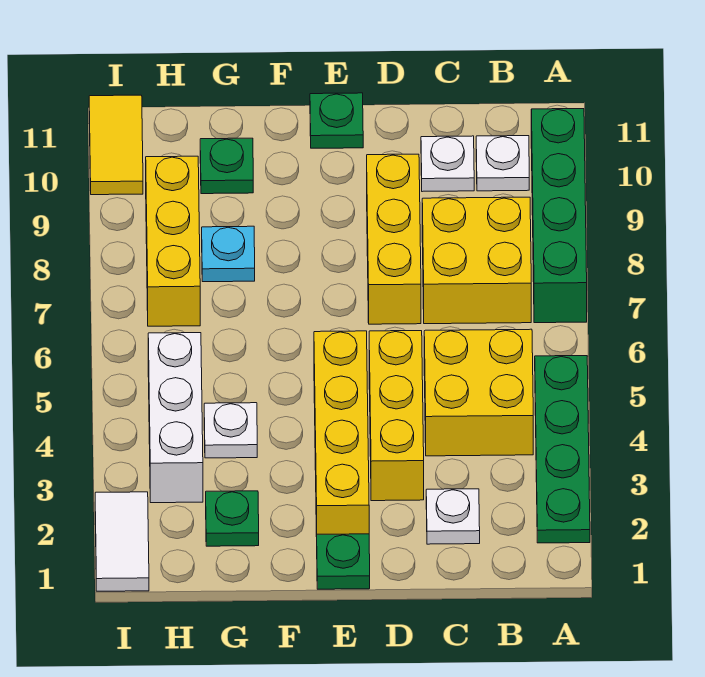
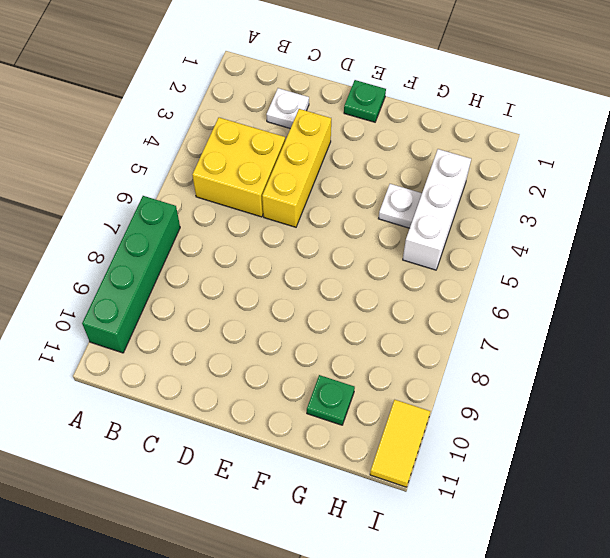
none -> green plate A2:A5 level 1
none -> yellow brick B7:C8 level 1
none -> white plate B10 level 1

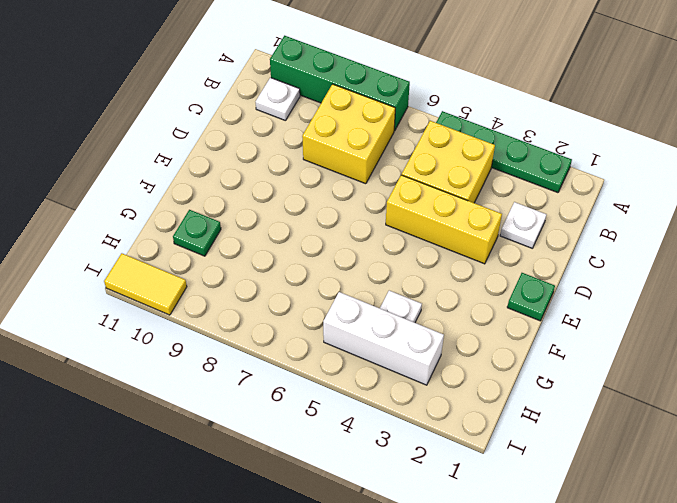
none -> white plate C10 level 1
none -> yellow brick D7:D9 level 1
none -> yellow brick E2:E5 level 1

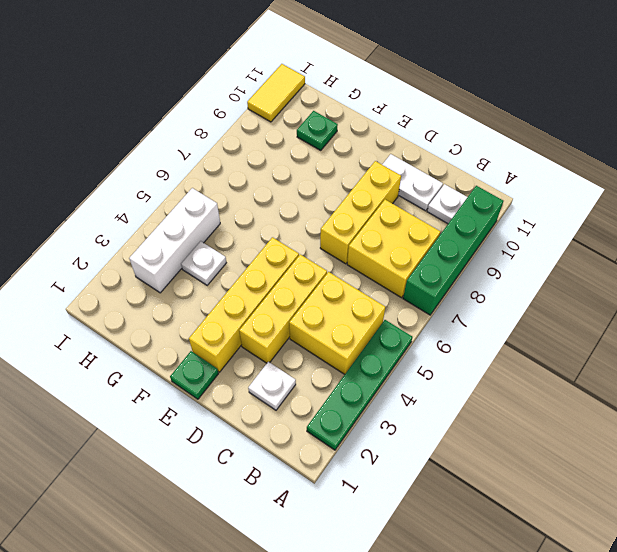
white plate C10:D10 level 1 -> white plate C10 level 1
none -> green plate E11 level 1
none -> green plate G2 level 1
none -> cyan plate G8 level 1

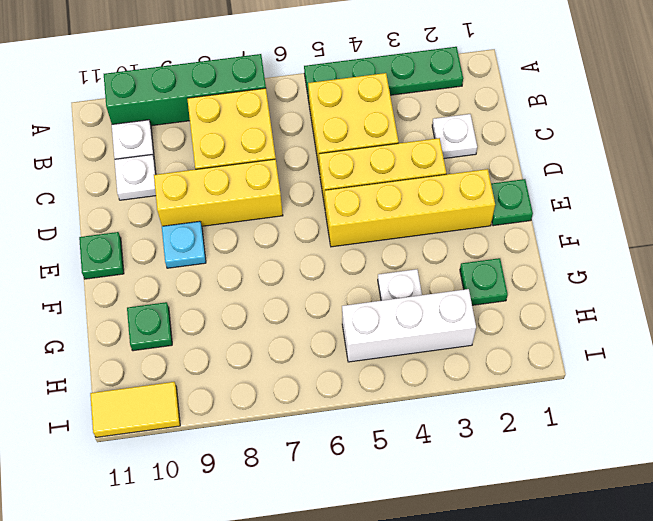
cyan plate E9 level 1 -> cyan plate G8 level 1
none -> yellow brick H7:H9 level 1
none -> white tile I1:I2 level 1

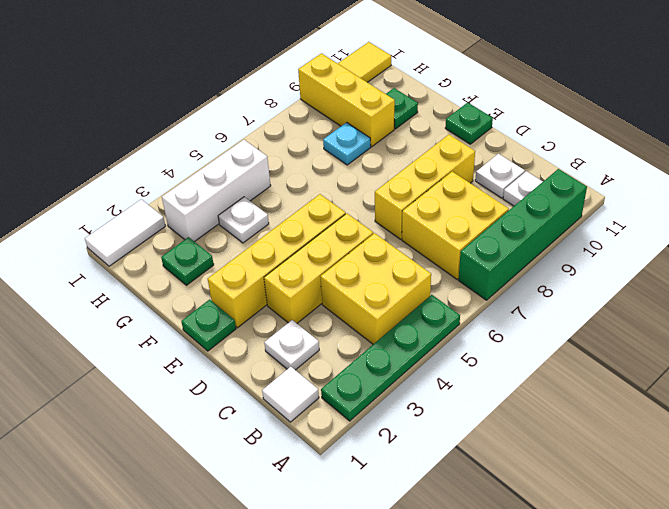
white tile B1 level 1 -> none
yellow brick G9:I9 level 1 -> yellow brick H7:H9 level 1

